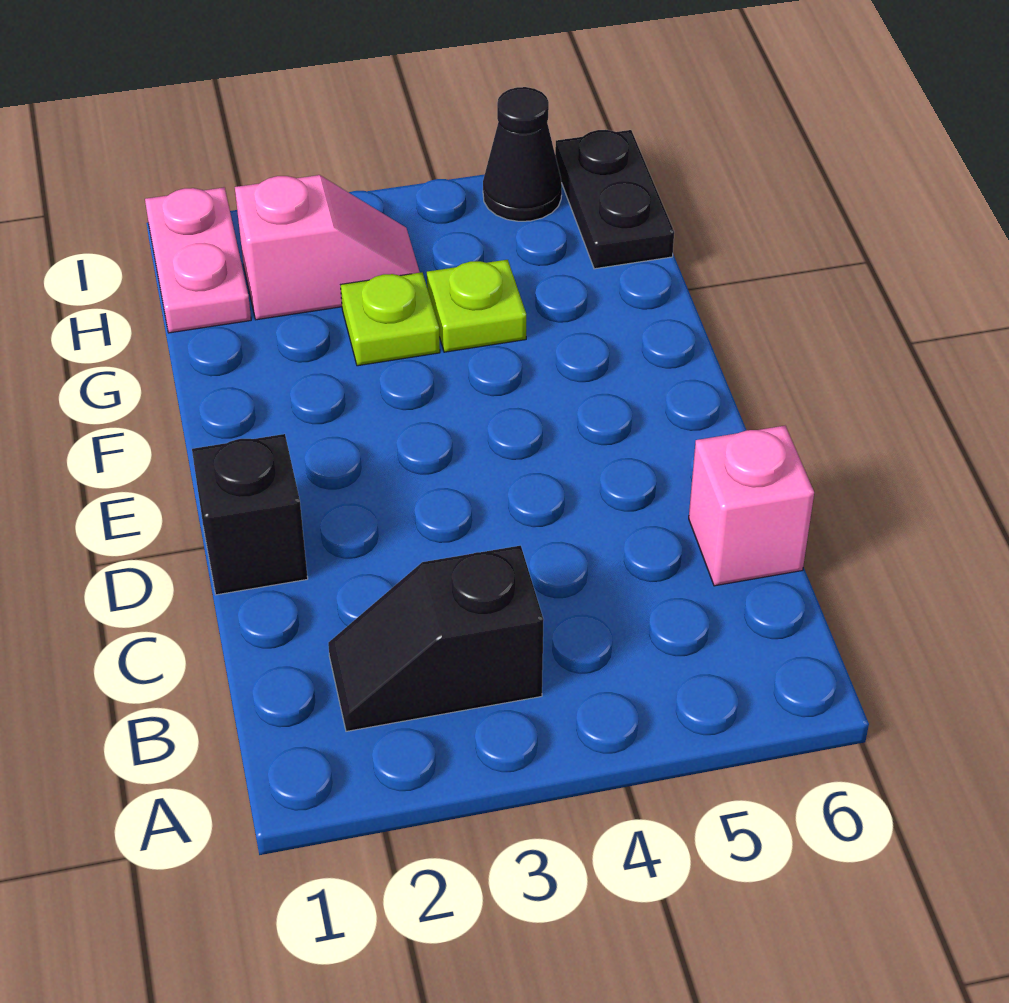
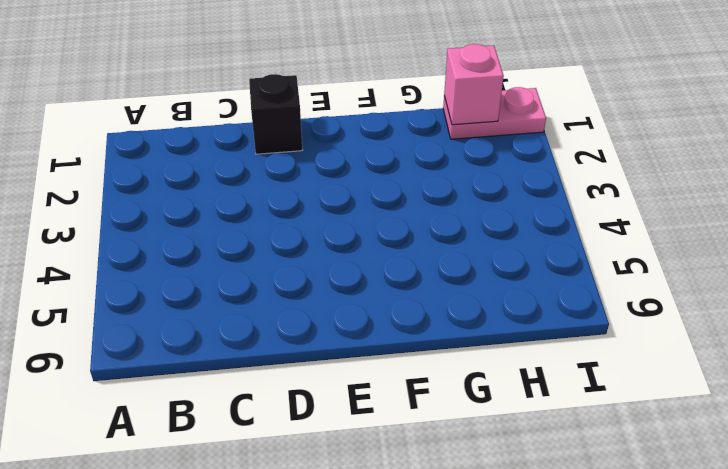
pink brick H1 level 2 -> pink brick C6 level 1
none -> black slope B2:B3 level 1 top 3
none -> lime plate G3 level 1

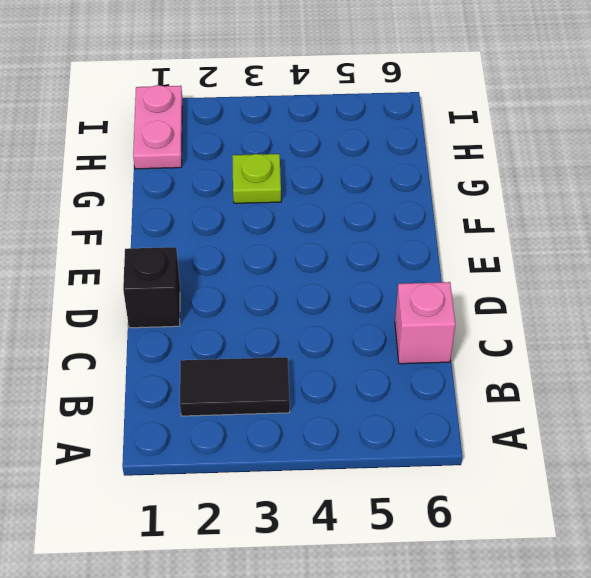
black tile B2:B3 level 1 -> black slope B2:B3 level 1 top 3
none -> lime plate G4 level 1
none -> pink slope H2:H3 level 1 top 2

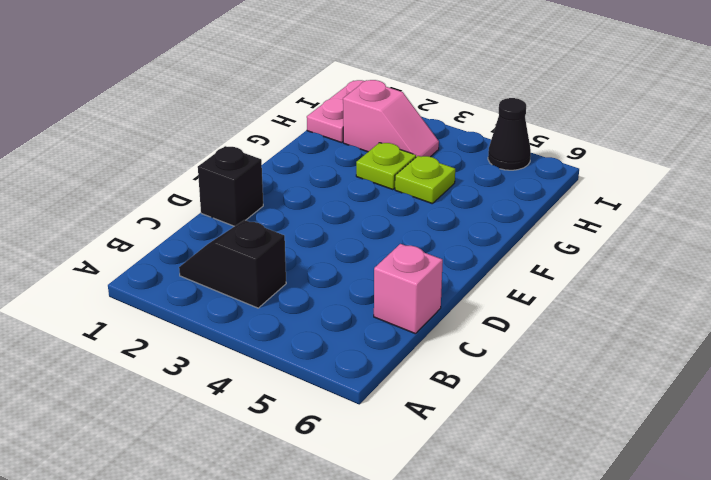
none -> black plate H6:I6 level 1

